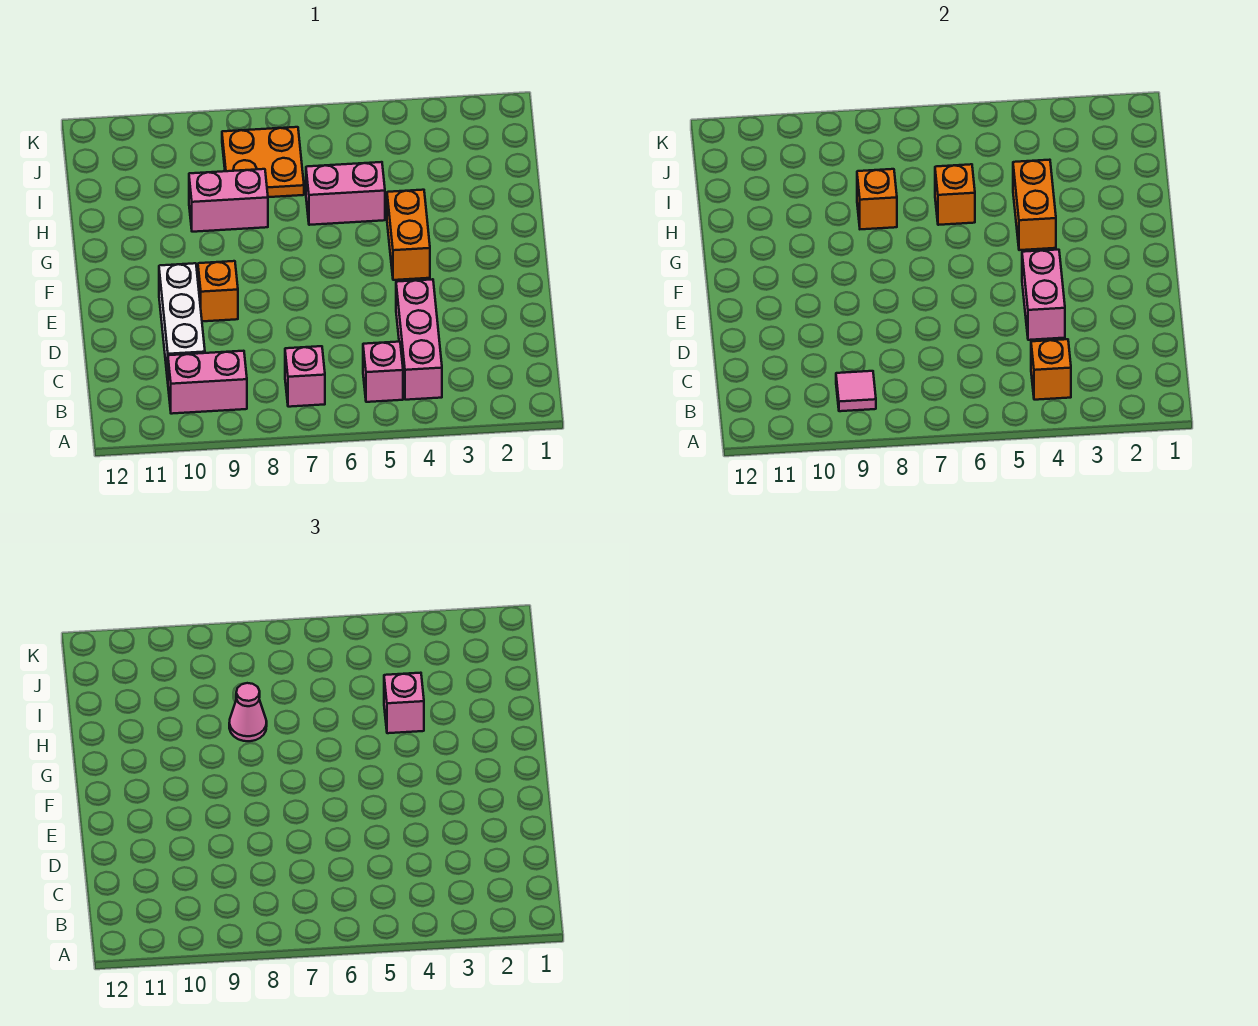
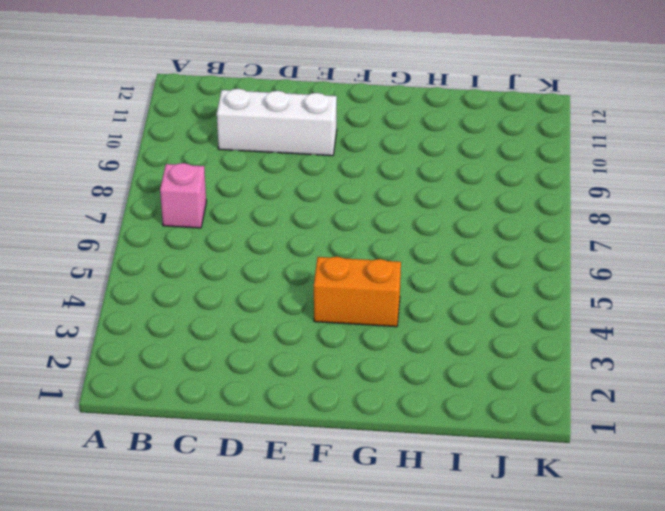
none -> pink brick B4:D4 level 1
none -> pink brick B5 level 1
none -> pink brick B9:B10 level 1

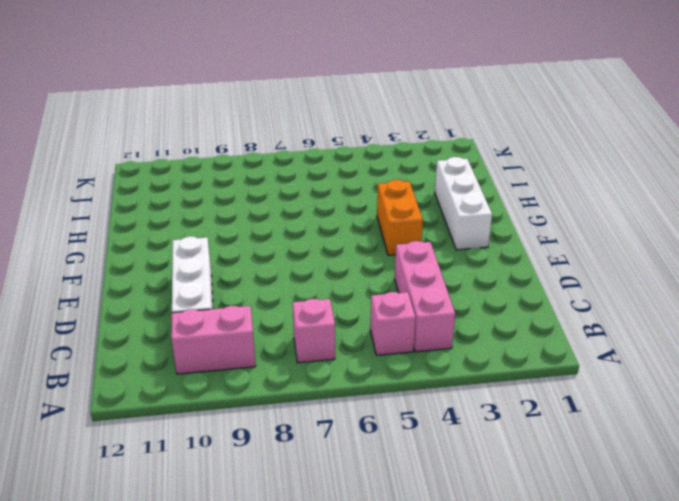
white brick F2:H2 level 1 -> none
none -> orange brick E9 level 1
none -> pink brick H5:H6 level 1
none -> pink brick H8:H9 level 1

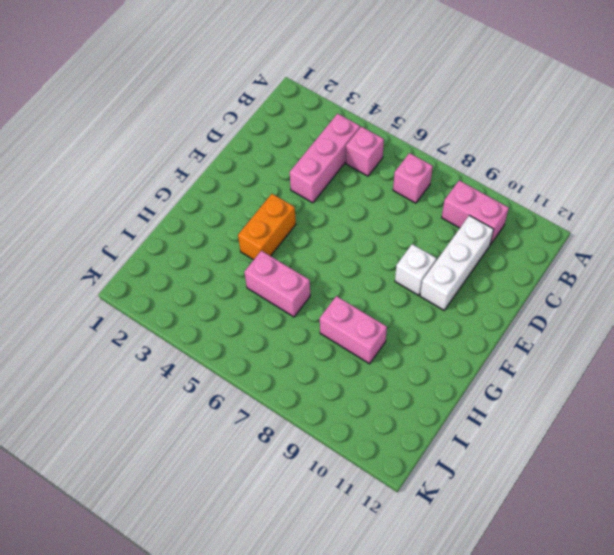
white brick E9 level 1 -> orange brick E9 level 1
none -> orange plate I7:J8 level 1
none -> orange brick B4 level 2
none -> pink tile B9 level 2

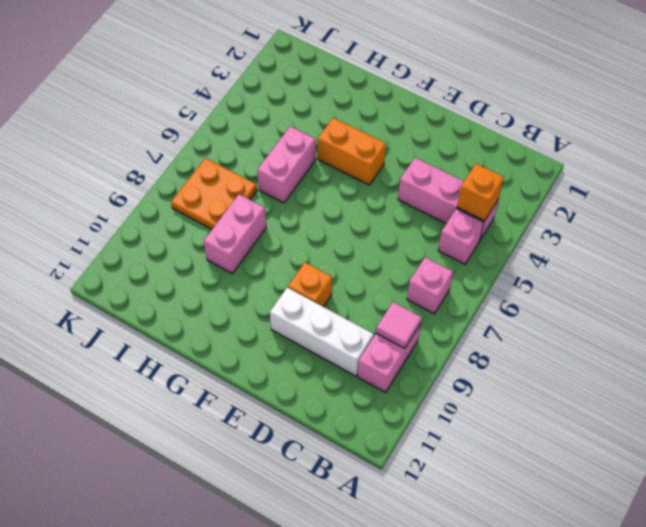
none -> pink brick D4:E4 level 2
none -> orange brick G4:H4 level 2
none -> orange brick H6 level 2

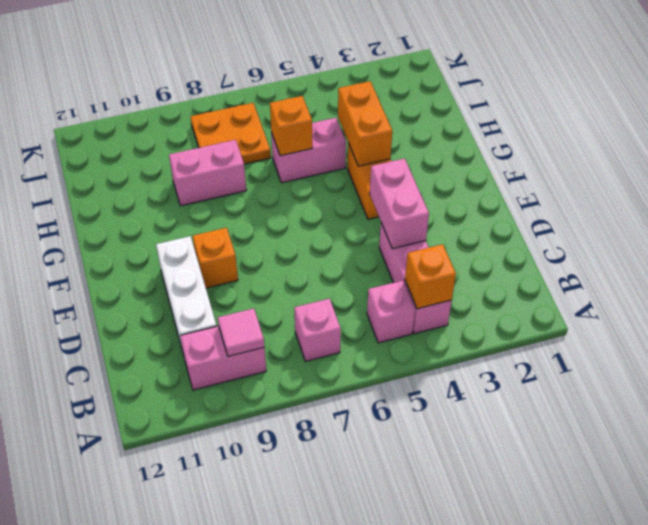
none -> orange brick H8 level 2
none -> pink brick H4 level 3
none -> pink cone H8 level 3

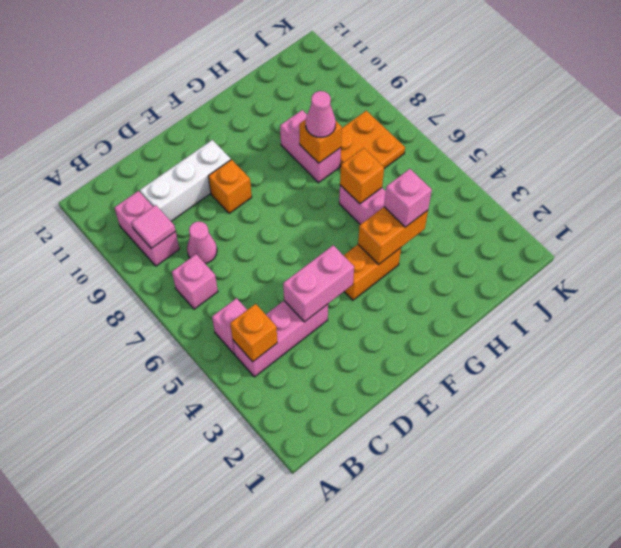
pink cone C8 level 1 -> none

